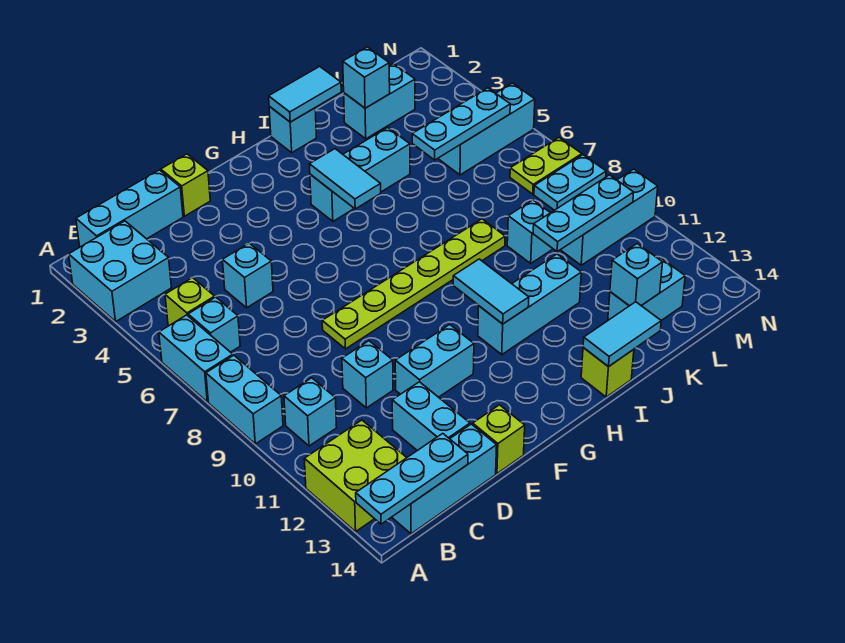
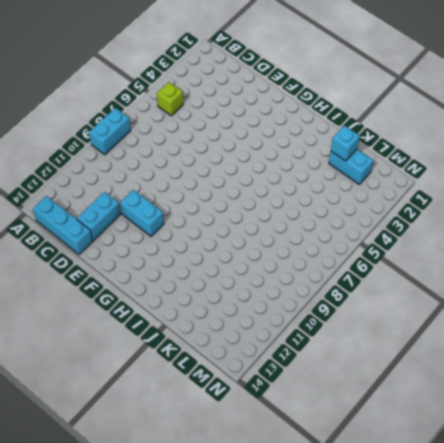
none -> cyan brick A2:B3 level 1
none -> cyan brick A6:A7 level 1
none -> lime brick A12:B13 level 1
none -> cyan brick B1:D1 level 1

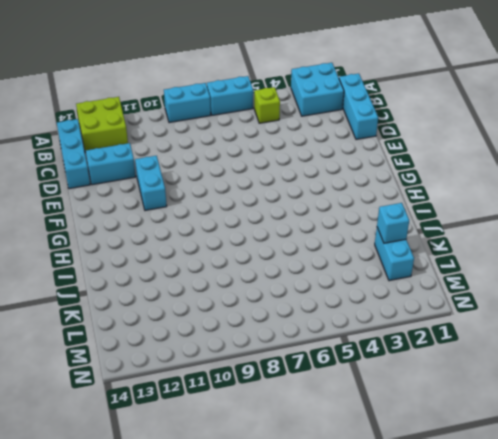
none -> cyan brick B6 level 1
none -> cyan brick B10 level 1
none -> cyan brick D5 level 1
none -> cyan brick D10 level 1

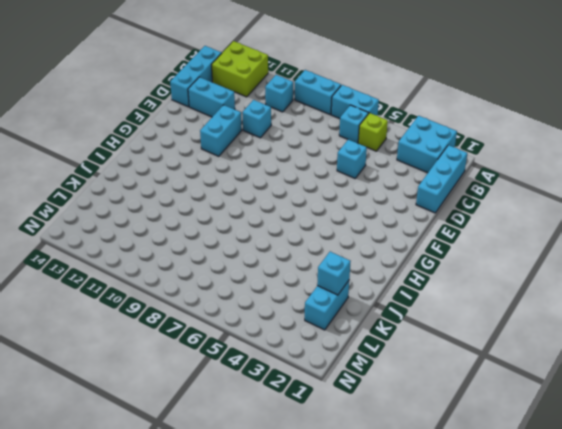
none -> lime brick E1 level 1
none -> lime plate E8:J8 level 1
none -> lime brick E14 level 1
none -> cyan brick H4:J4 level 1

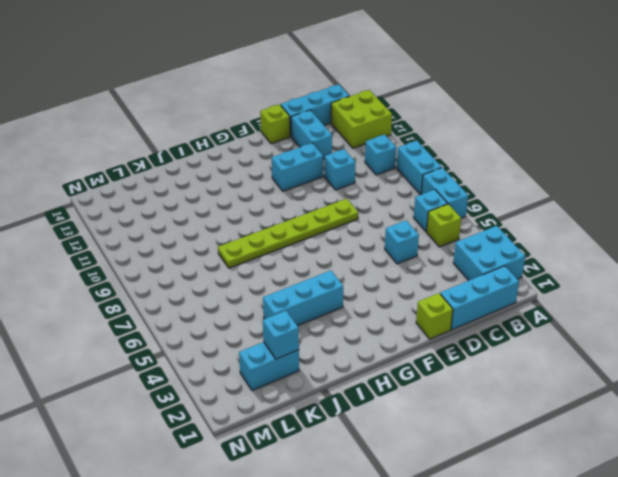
none -> cyan brick H11:J11 level 1
none -> cyan brick I1 level 1
none -> lime brick I14 level 1
none -> cyan brick K9 level 1

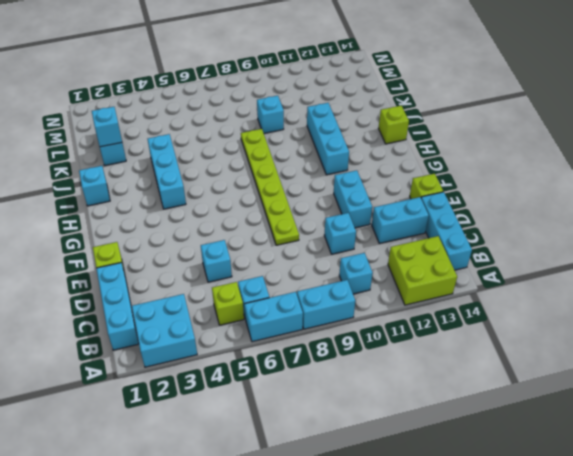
none -> cyan brick K13:L13 level 1
none -> cyan brick L5:N5 level 1
none -> cyan brick L10:N10 level 1
none -> lime plate M7:N7 level 1

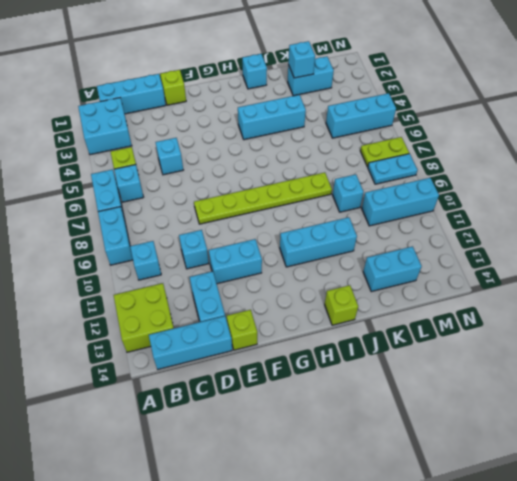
none -> cyan plate A14:C14 level 2
none -> cyan tile H4:H5 level 2
none -> cyan tile H10:H11 level 2
none -> cyan tile I1:J1 level 2

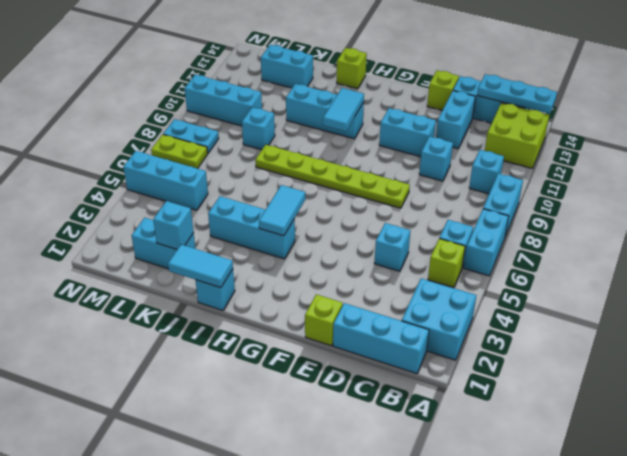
none -> cyan tile I14:J14 level 2
none -> cyan plate K5:M5 level 2
none -> cyan plate K10:M10 level 2
none -> cyan brick K13 level 2

